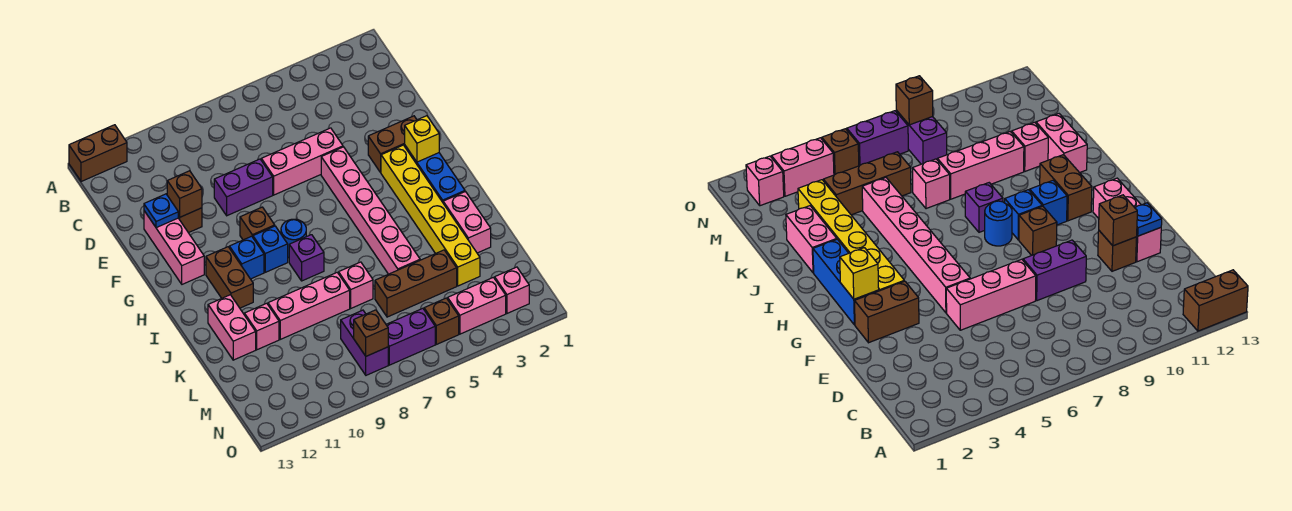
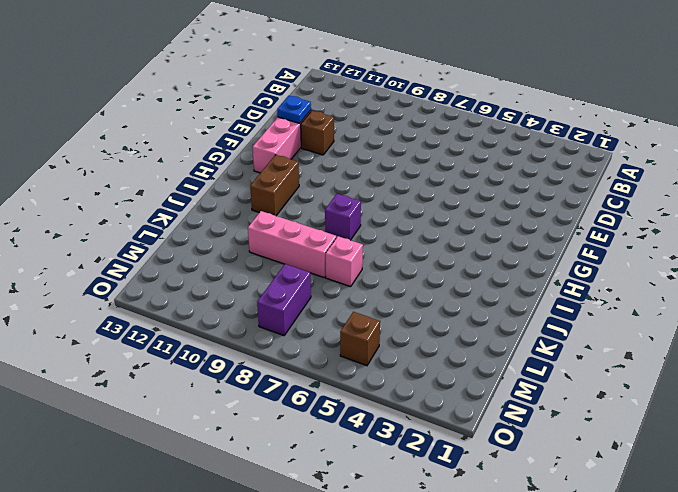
none -> brown brick A12:A13 level 1
none -> pink brick E5:E7 level 1
none -> purple brick E8:E9 level 1
none -> brown brick F2:F3 level 1

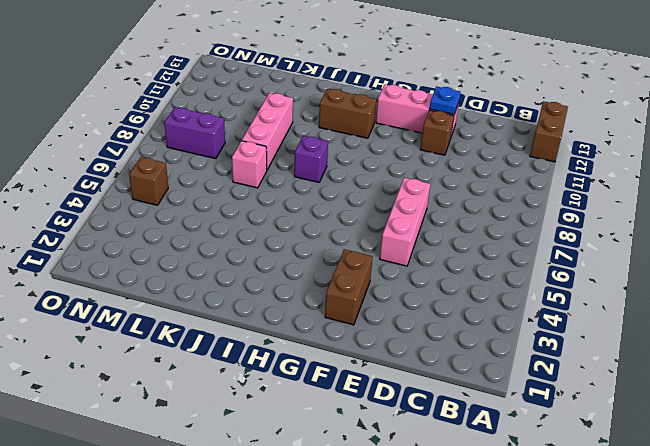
none -> purple brick E8:E9 level 1
none -> pink brick F5:K5 level 1
none -> blue brick G2:I2 level 1
none -> yellow brick G3:L3 level 1

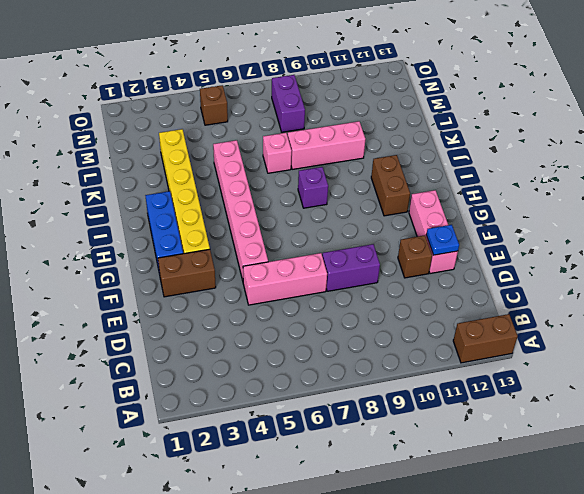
none -> brown brick G9 level 1
none -> blue round brick H8 level 1
none -> blue brick H9 level 1
none -> blue brick H10 level 1

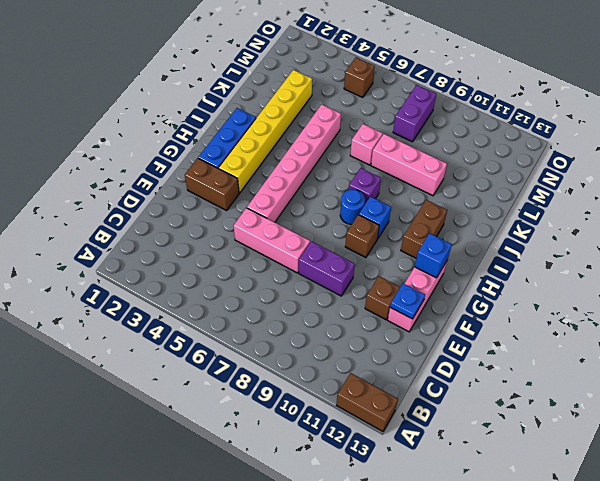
blue brick G12 level 2 -> blue brick H10 level 1
none -> pink brick J2:K2 level 1
none -> pink brick J12:K12 level 1
none -> pink brick K11 level 1
none -> brown brick L4:L6 level 1

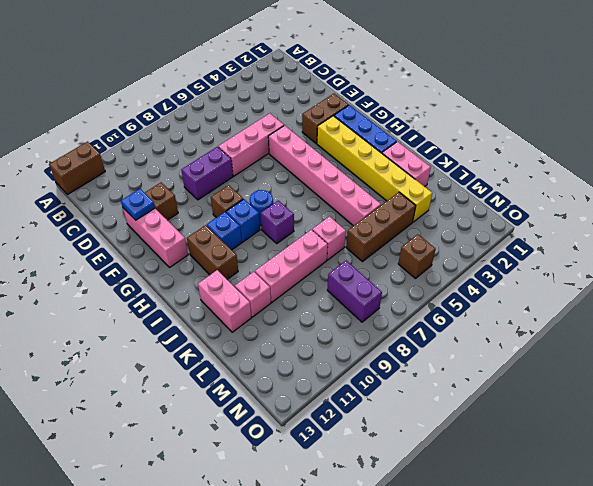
none -> pink brick N2 level 1
none -> pink brick N3:N4 level 1
none -> purple brick N6:N7 level 1
none -> brown brick E11 level 2

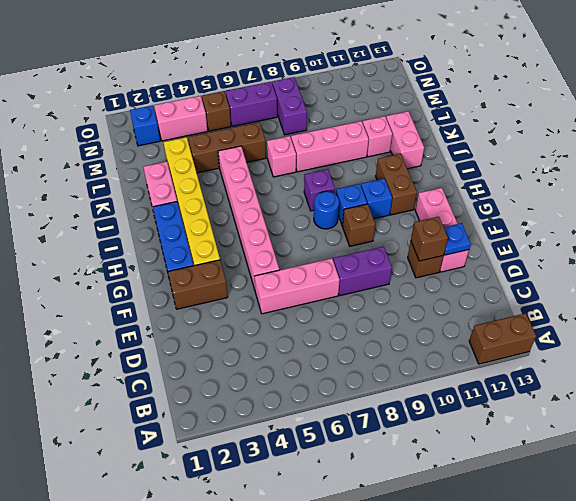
blue brick N2 level 1 -> pink brick N2 level 1
none -> yellow brick G2 level 2
none -> brown brick N8 level 2

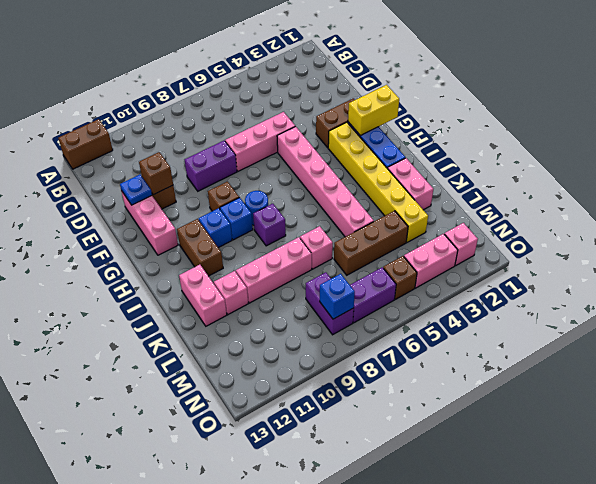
yellow brick G1:G2 level 2 -> yellow brick G2 level 2
blue brick N8 level 2 -> brown brick N8 level 2

